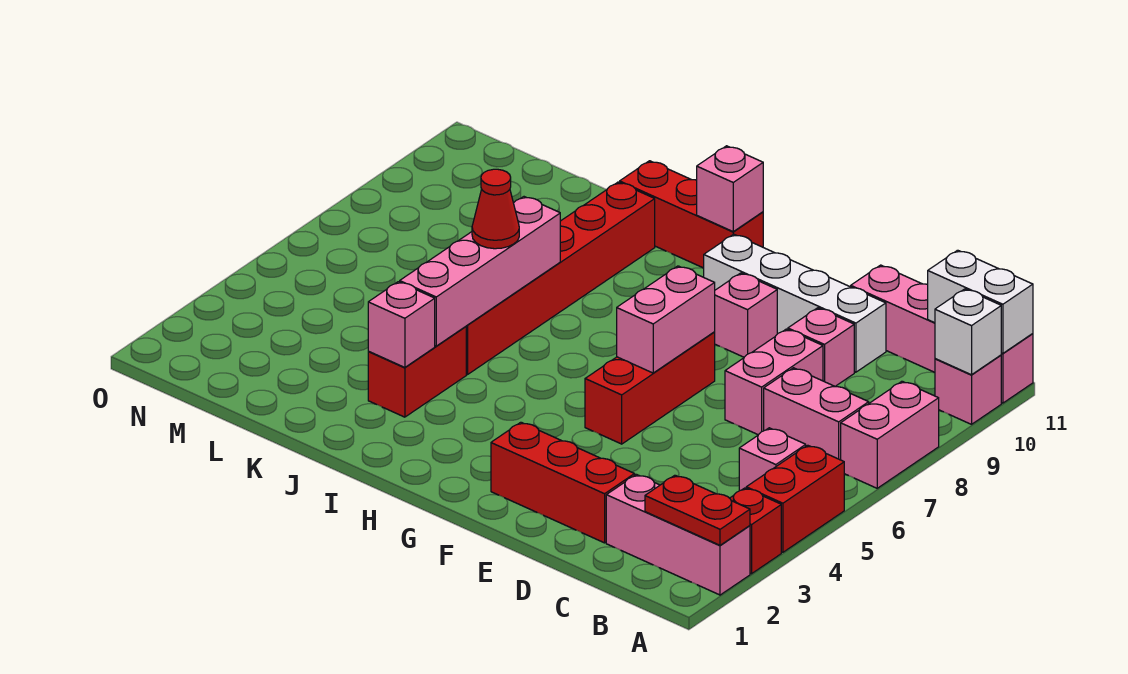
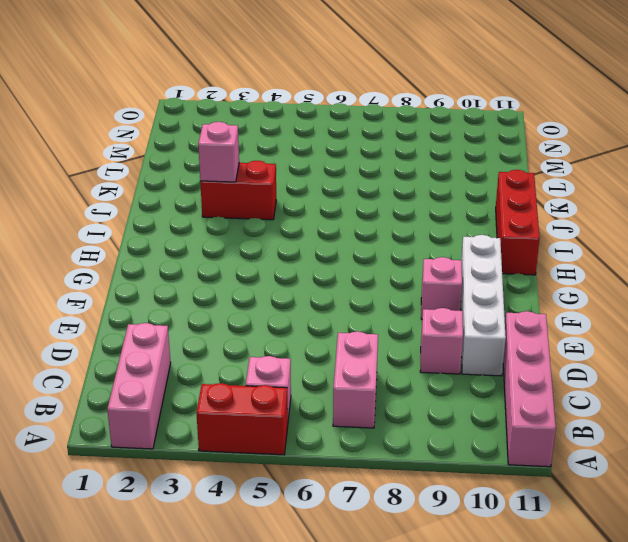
none -> red brick A3 level 1
none -> pink brick A7:A8 level 1
none -> pink brick A10 level 1

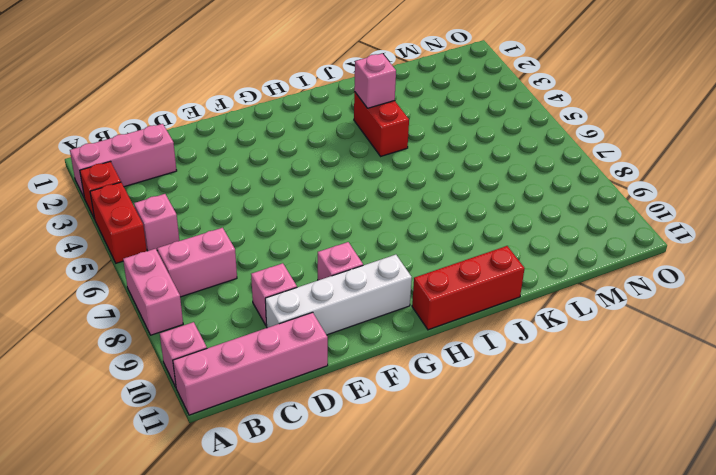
none -> red brick D2:F2 level 1
none -> pink brick D7:D8 level 1
none -> red brick F5:F7 level 1

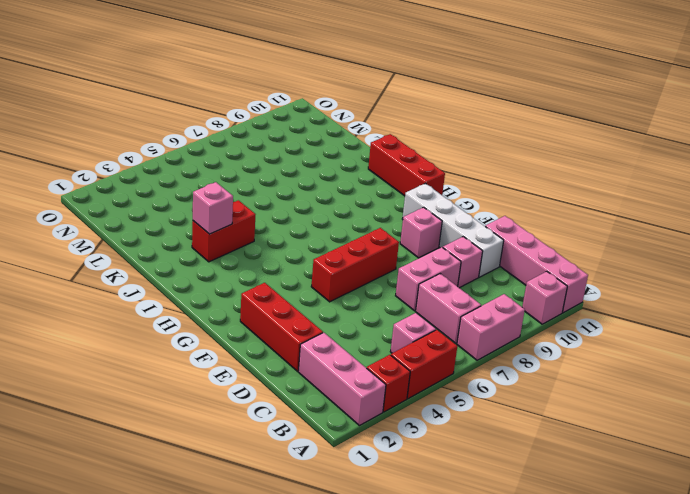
none -> red brick J5:J10 level 1
none -> red plate A2:B2 level 2
none -> white brick A10 level 2

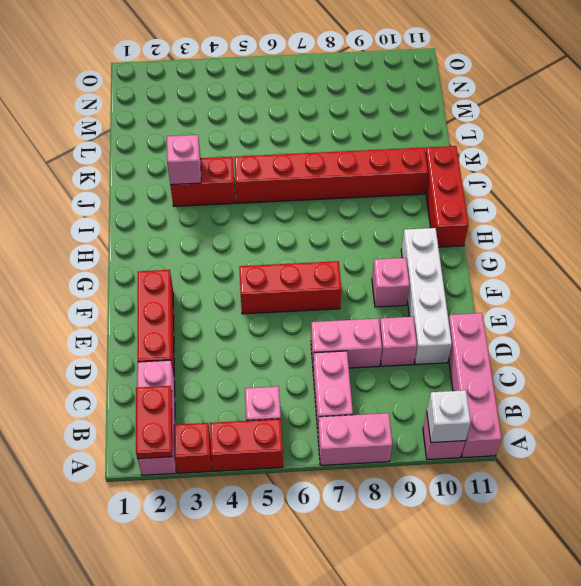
none -> white brick A11:B11 level 2
none -> pink brick F6:F7 level 2
none -> pink brick H11 level 2

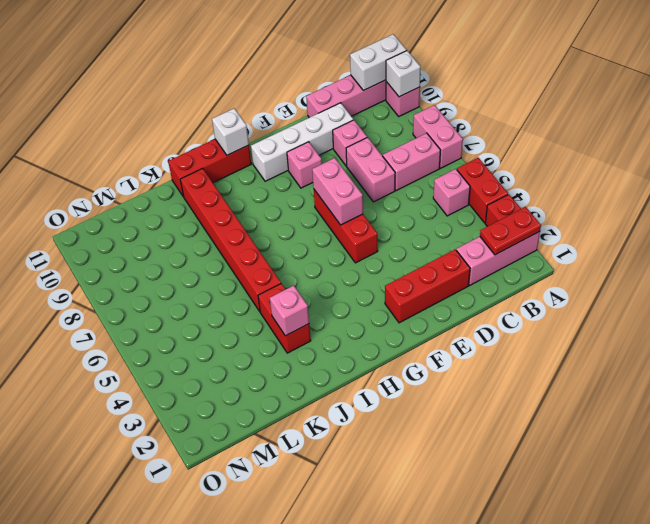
white brick H11 level 2 -> pink brick H11 level 2
none -> pink brick J4:J7 level 2
none -> red cone J6 level 3

